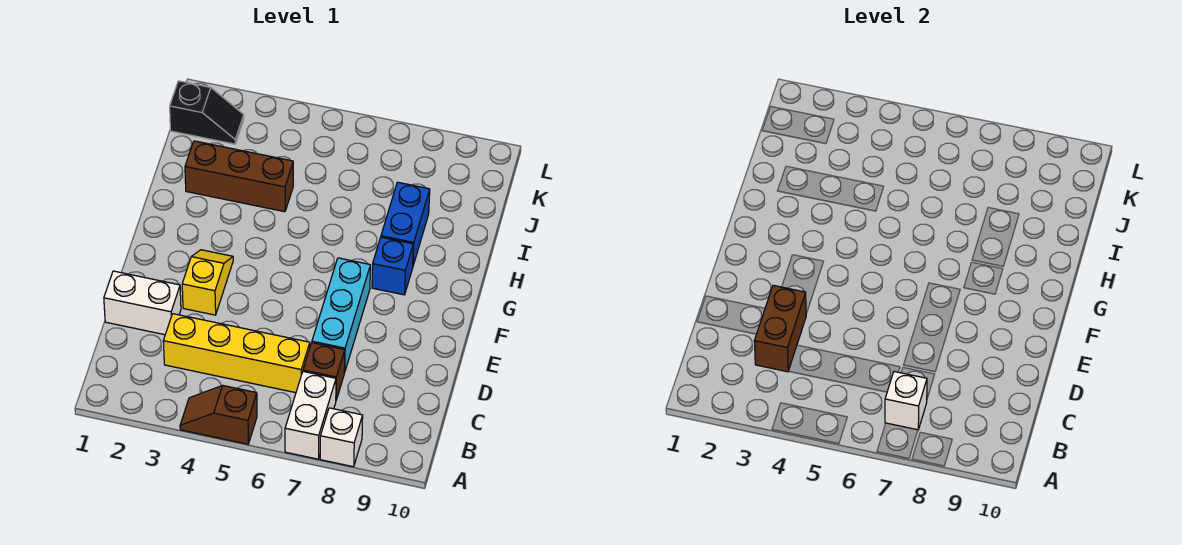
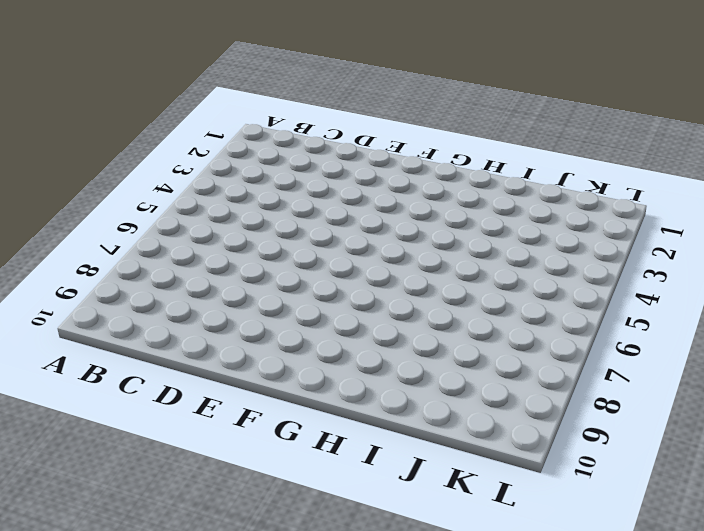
none -> brown slope A4:A5 level 1 top 5
none -> white brick A7:B7 level 1
none -> white brick A8 level 1

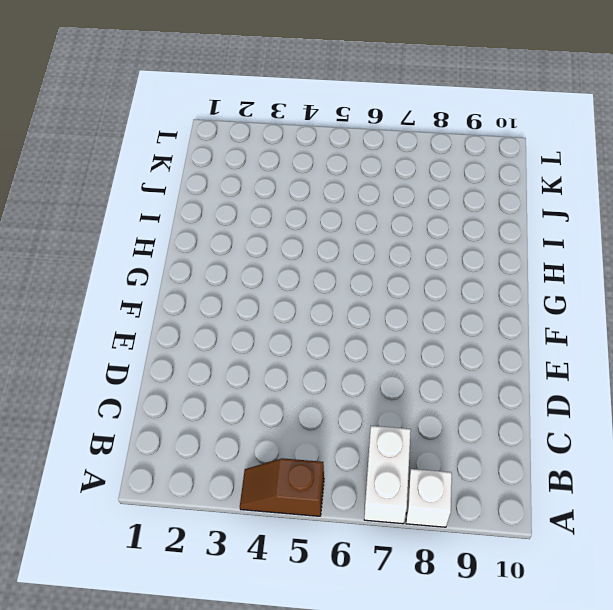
none -> yellow brick C3:C6 level 1
none -> brown brick C7 level 1
none -> white brick D1:D2 level 1

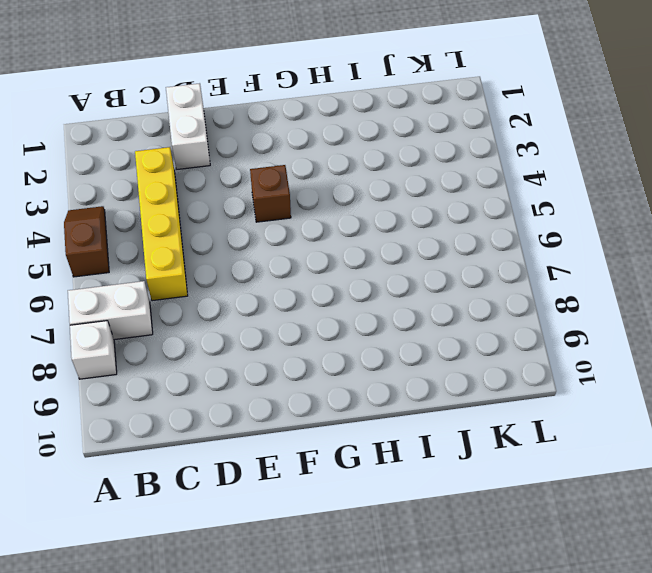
brown brick F4 level 1 -> brown brick C7 level 1
none -> cyan brick D7:F7 level 1
none -> yellow slope E3:F3 level 1 top E
none -> blue brick G8 level 1

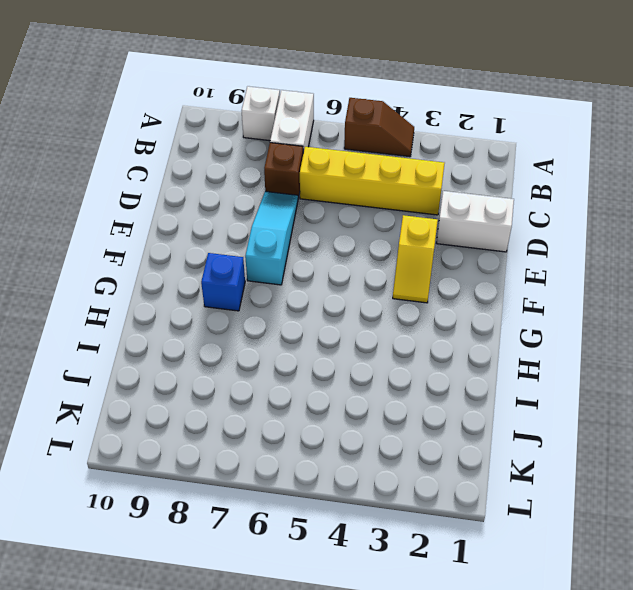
cyan slope D7:F7 level 1 top F -> cyan brick D7:F7 level 1
none -> blue brick H8:I8 level 1
none -> brown brick I2:I4 level 1
none -> black slope K1:K2 level 1 top 1

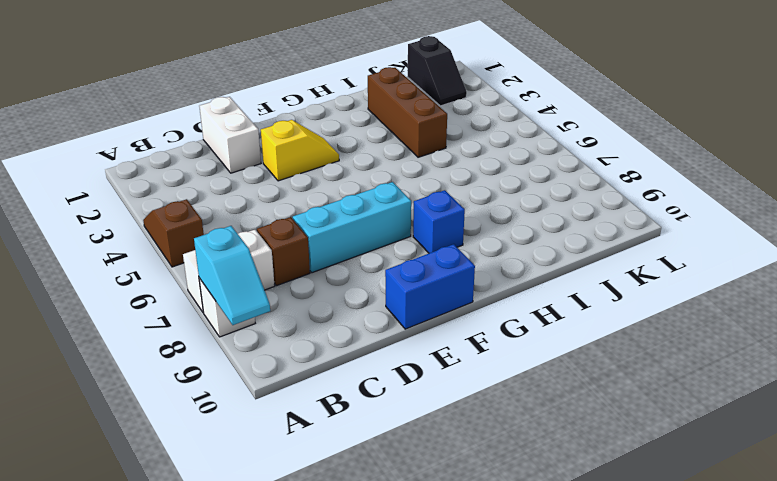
cyan slope A8:A9 level 2 top 8 -> none
blue brick E10:F10 level 1 -> blue brick H8:I8 level 1
none -> yellow brick C3:C6 level 1
none -> white brick B7 level 2
none -> brown brick C3:D3 level 2

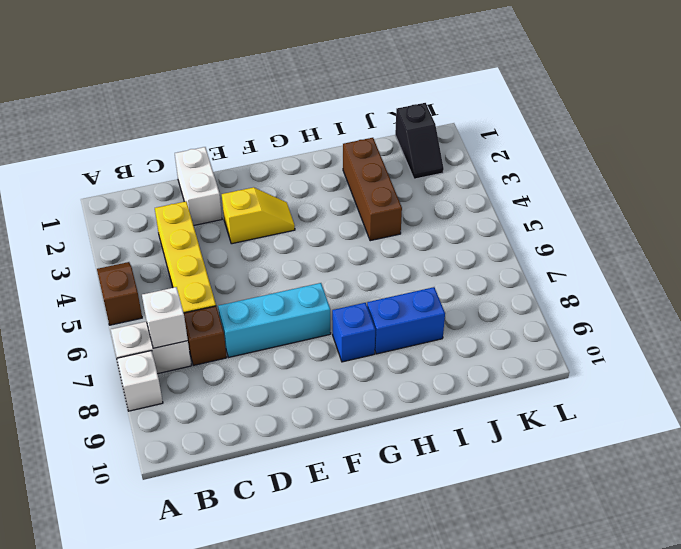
none -> brown brick C3:D3 level 2

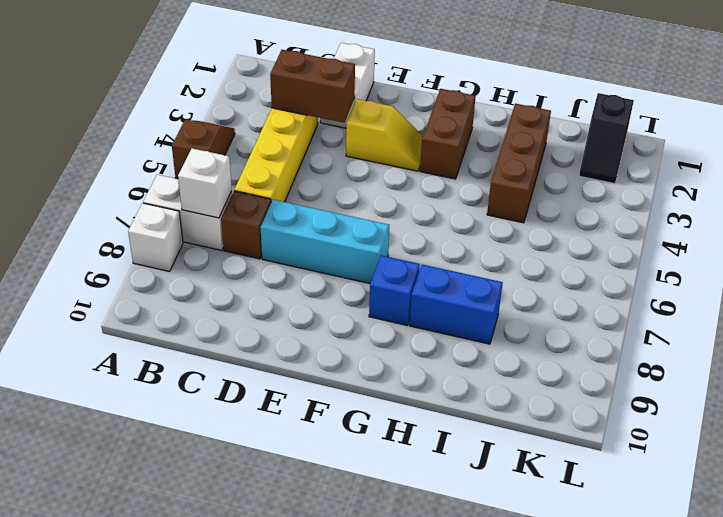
brown brick G2:G3 level 1 -> none

